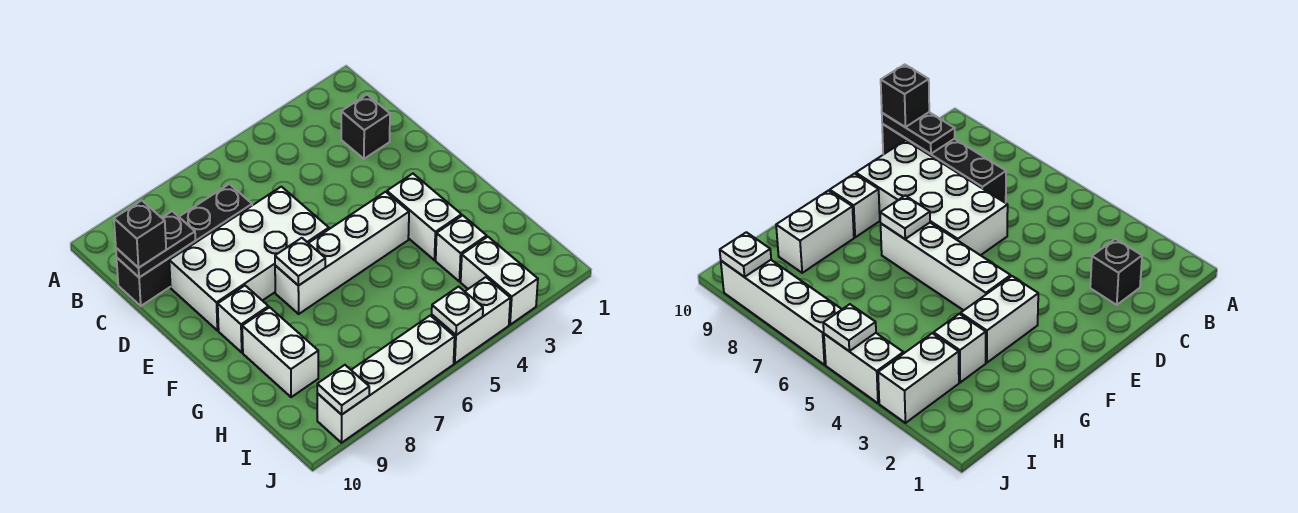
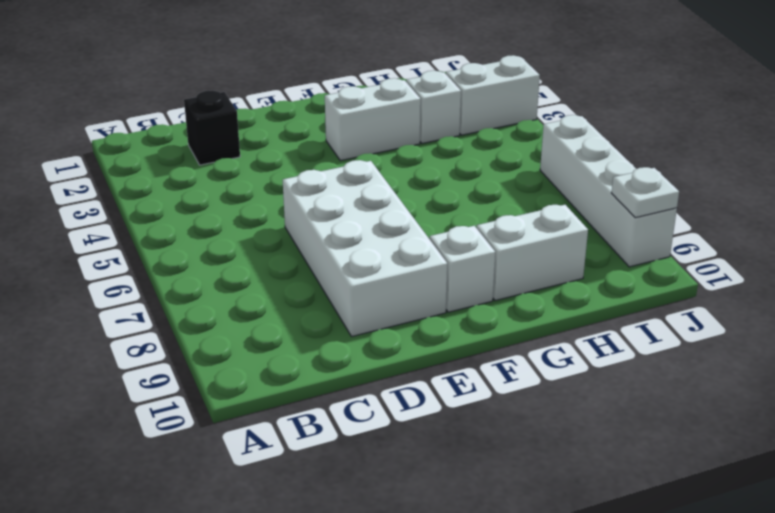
none -> black brick C7:C10 level 1
none -> white brick F4:F7 level 1
none -> white brick J4:J5 level 1

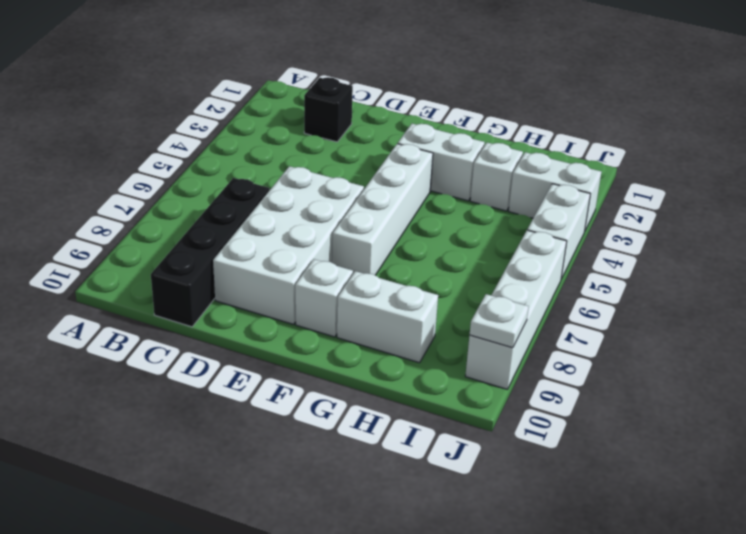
none -> black plate C9:C10 level 2
none -> white plate F7 level 2
none -> white plate J5 level 2

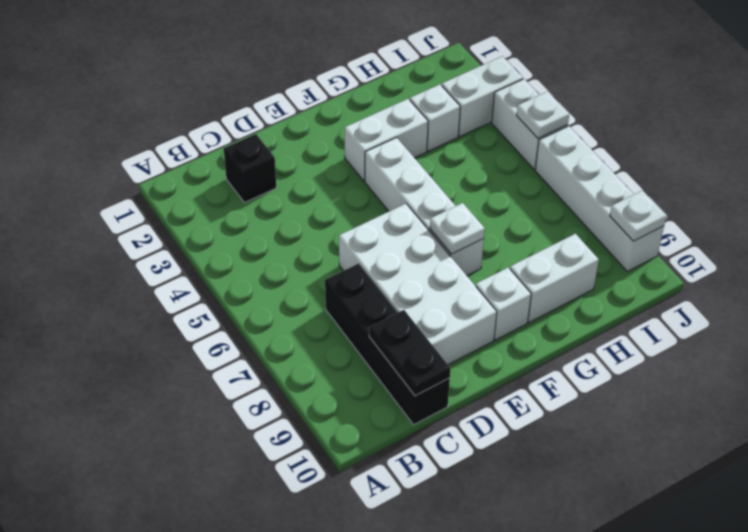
none -> black brick C10 level 3

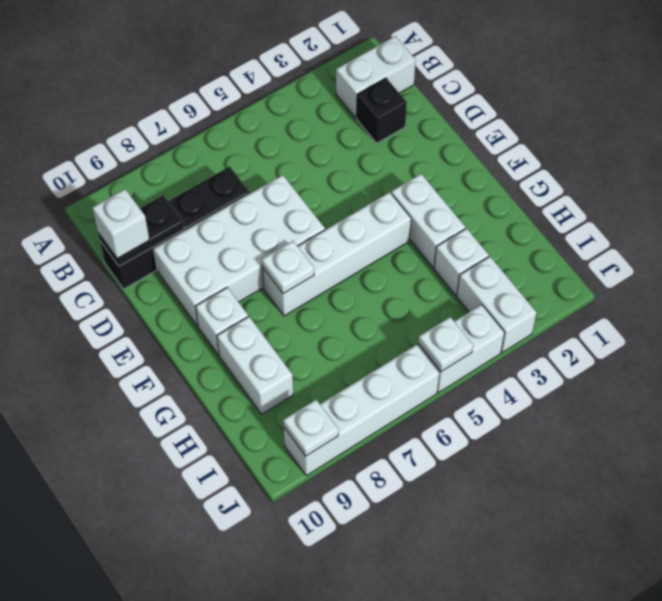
white brick B1:B2 level 1 -> none
white brick C10 level 3 -> black brick C10 level 3

